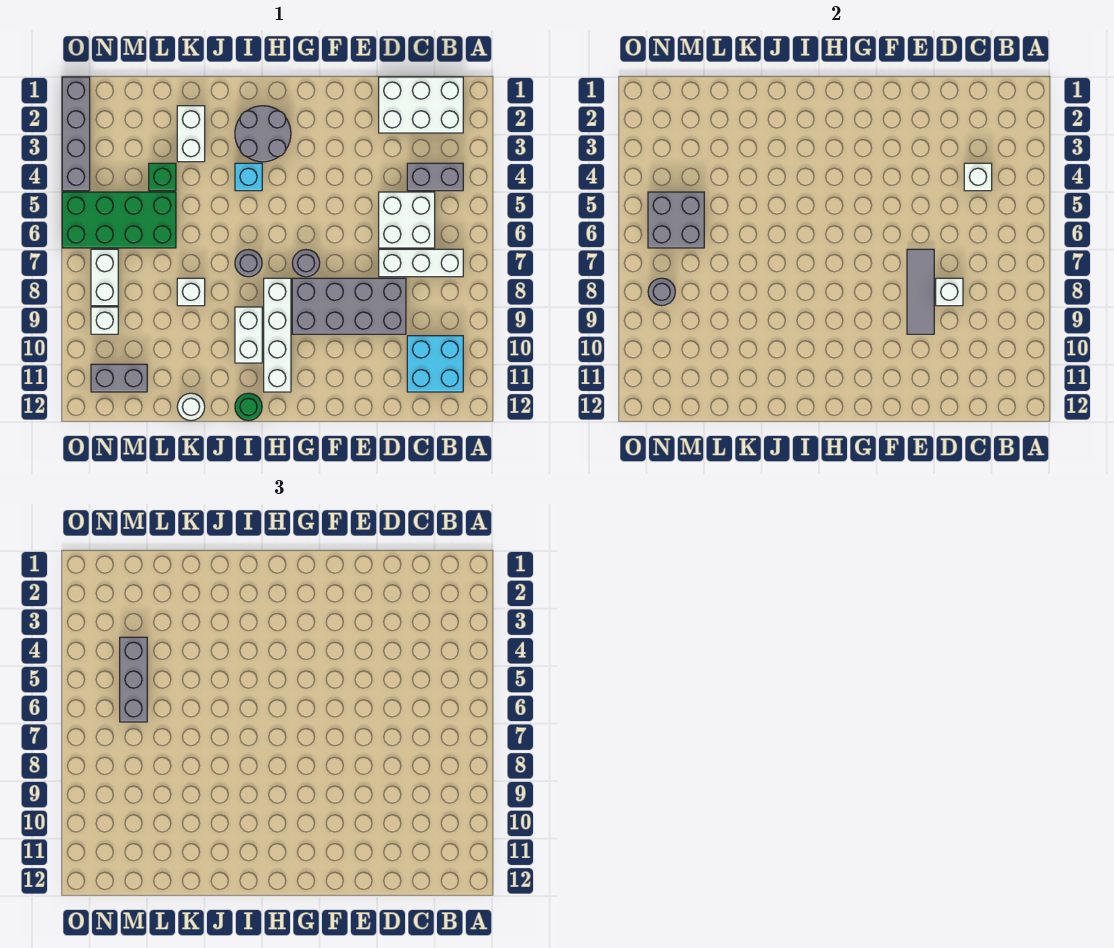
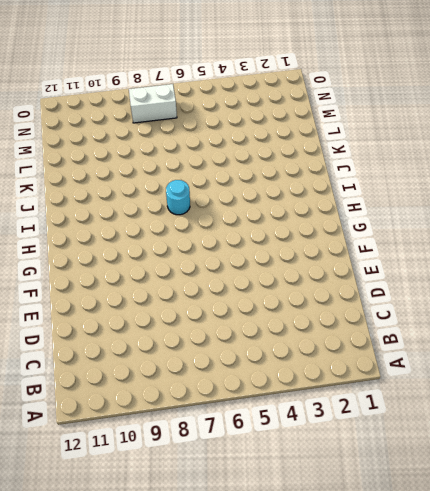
cyan round brick I7 level 1 -> grey round brick I7 level 1
none -> white brick B1:D2 level 1
none -> grey brick B4:C4 level 1
none -> white brick B7:D7 level 1

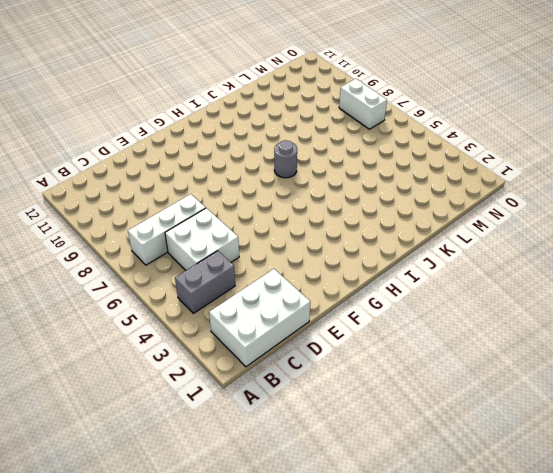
none -> cyan brick B10:C11 level 1
none -> grey brick D8:G9 level 1
none -> grey round brick G7 level 1

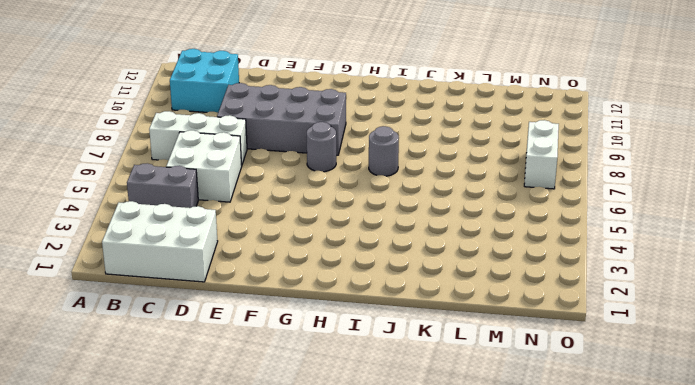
none -> grey round brick H2:I3 level 1
none -> white brick H8:H11 level 1
none -> cyan brick I4 level 1

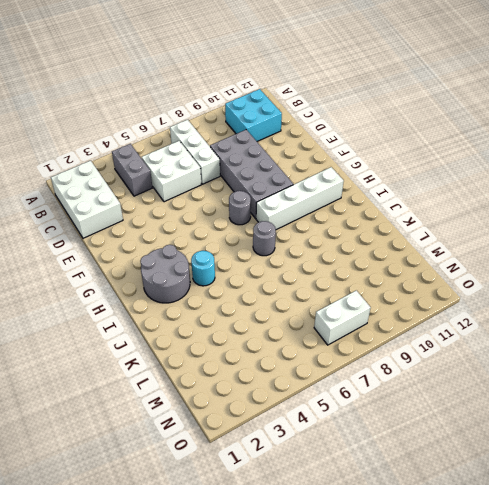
cyan round brick I4 level 1 -> cyan brick I4 level 1
none -> white brick I9:I10 level 1
none -> green round brick I12 level 1
none -> white brick K2:K3 level 1

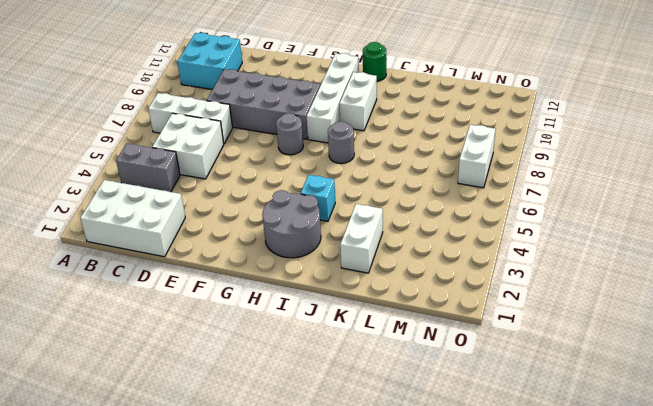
none -> white brick K8 level 1
none -> white round brick K12 level 1
none -> green brick L4 level 1

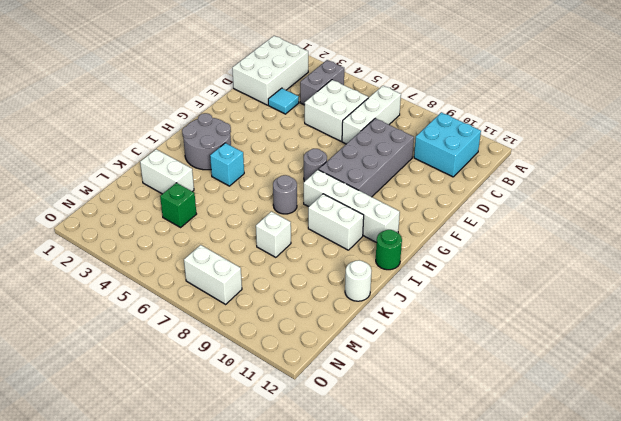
cyan tile D3 level 1 -> none
none -> green brick L5:O6 level 1
none -> grey brick M11:N11 level 1
none -> white brick N9 level 1

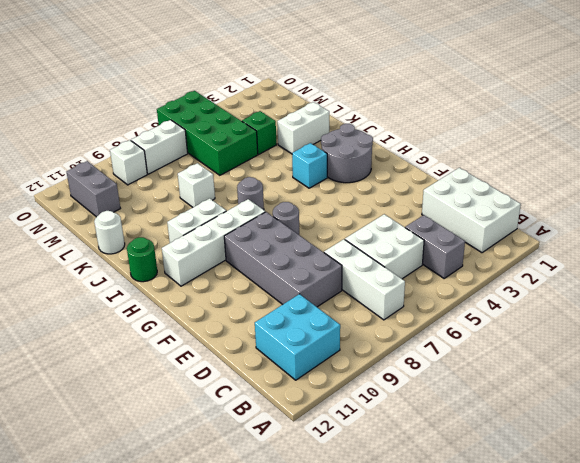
none -> grey brick O1:O4 level 1
none -> white brick C4 level 2
none -> white brick D8 level 2

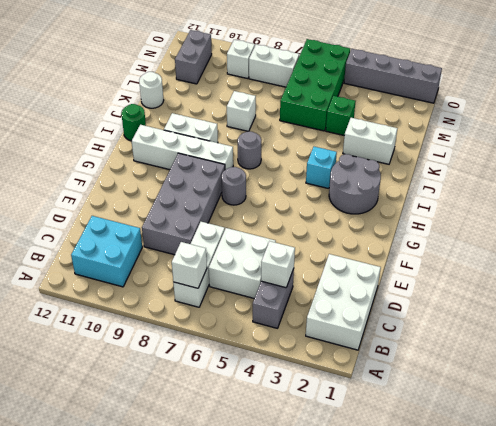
white brick B7 level 2 -> white brick D8 level 2
none -> grey tile E7:E9 level 2
none -> grey brick M5:N6 level 2
none -> grey round brick N8 level 2

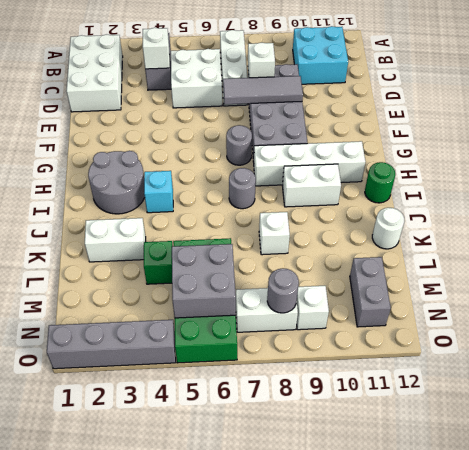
none -> grey brick M4:M6 level 3

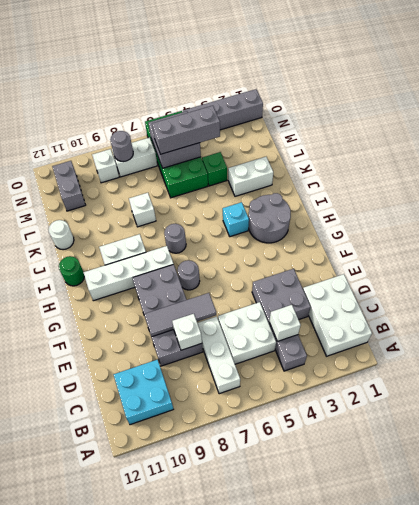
grey brick D3:E4 level 1 -> none

